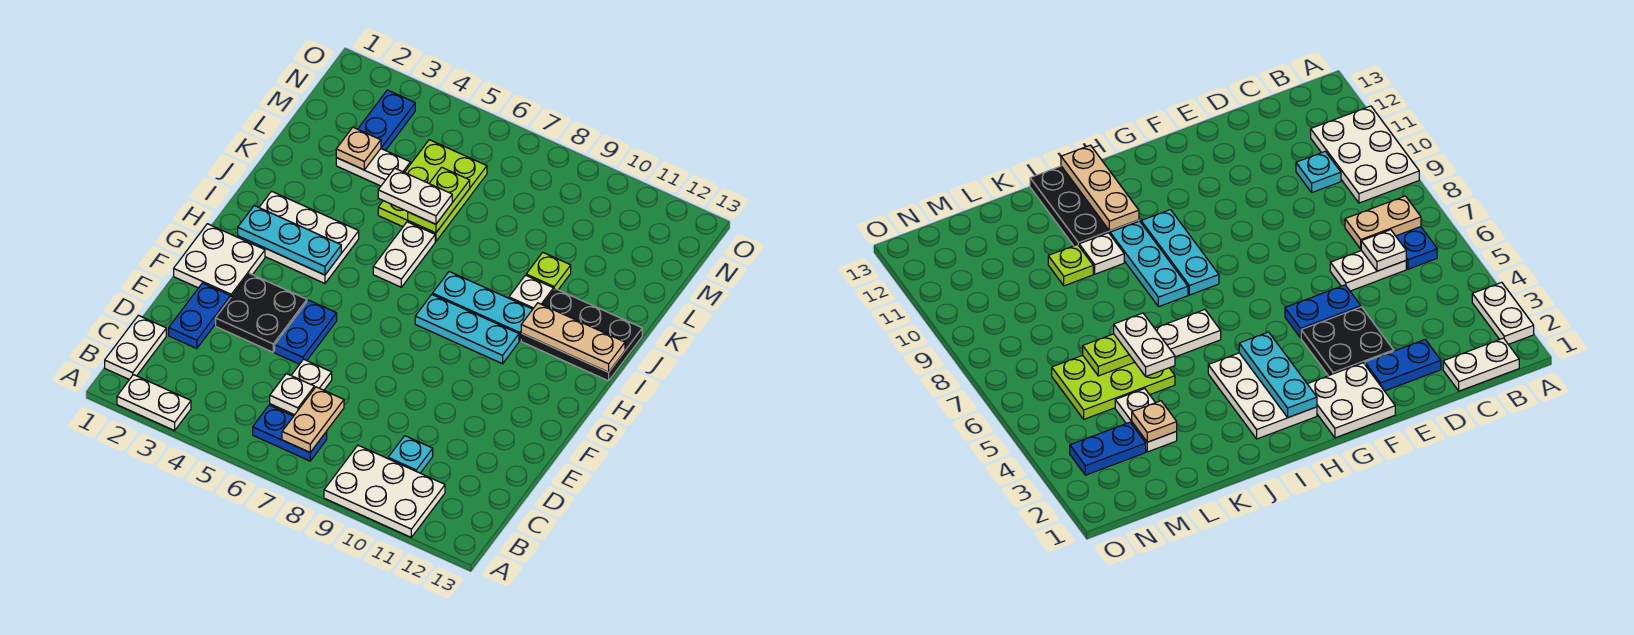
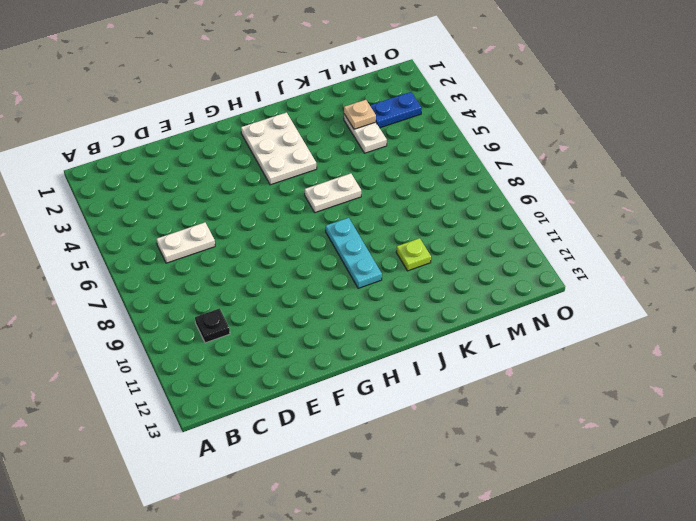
black plate C10 level 1 -> cyan plate C10 level 1
none -> white plate A2:A3 level 1
none -> white plate A9:B11 level 1
none -> white plate B1:C1 level 1

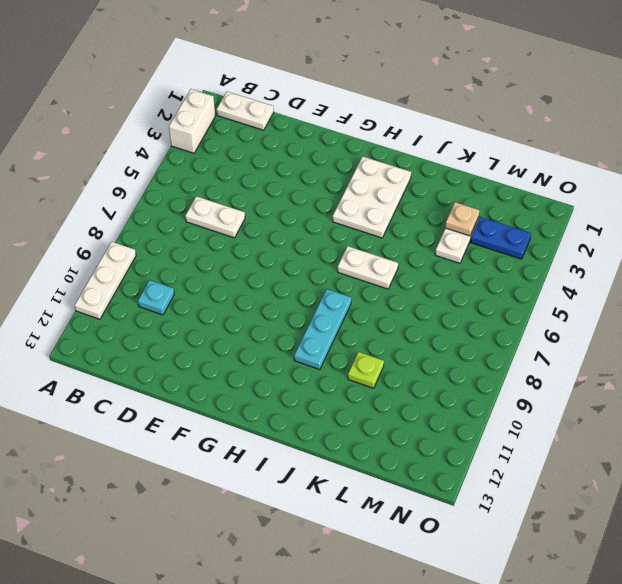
white brick A2:A3 level 1 -> white plate A2:A3 level 1
white plate A9:A11 level 1 -> white plate A9:B11 level 1
none -> blue plate B6:B7 level 1
none -> blue plate D2:E2 level 1
none -> black plate E3:F4 level 1

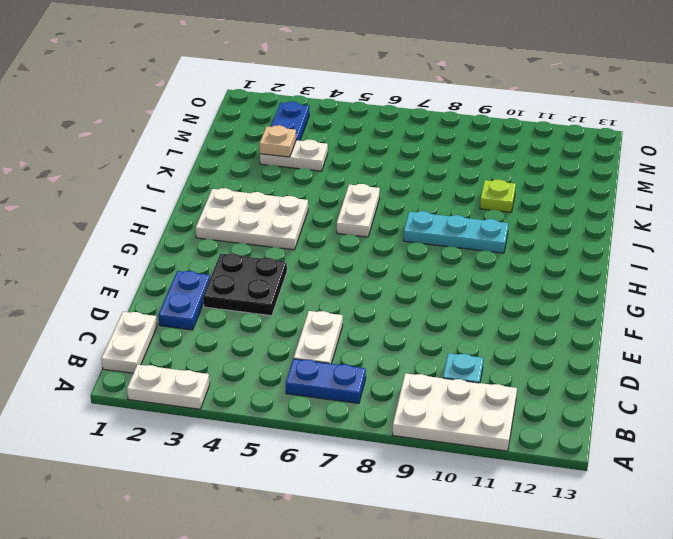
none -> blue plate E5:F5 level 1
none -> white plate F1:G2 level 1
none -> cyan plate H8:H10 level 1

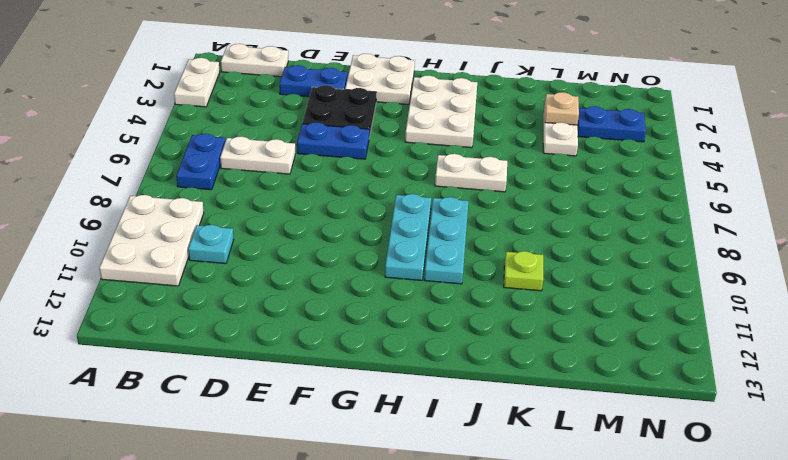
none -> black plate I11:J13 level 1
none -> white plate J10 level 1
none -> lime plate K5:M6 level 1

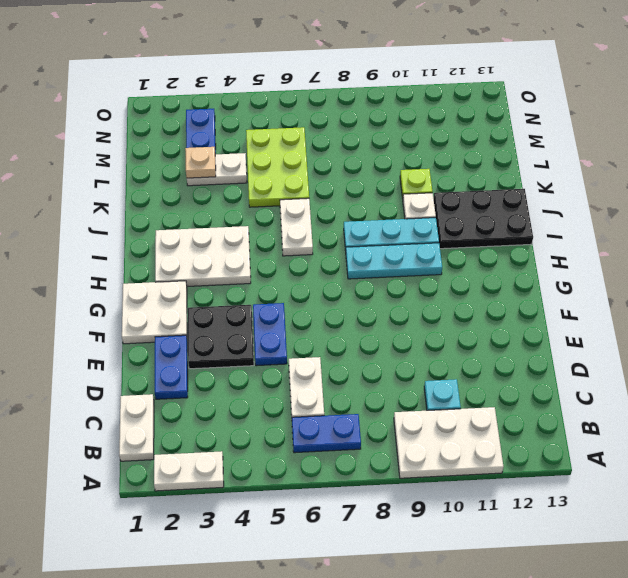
none -> tan plate B7:C7 level 2
none -> white plate C6 level 2
none -> cyan plate H2:H4 level 2

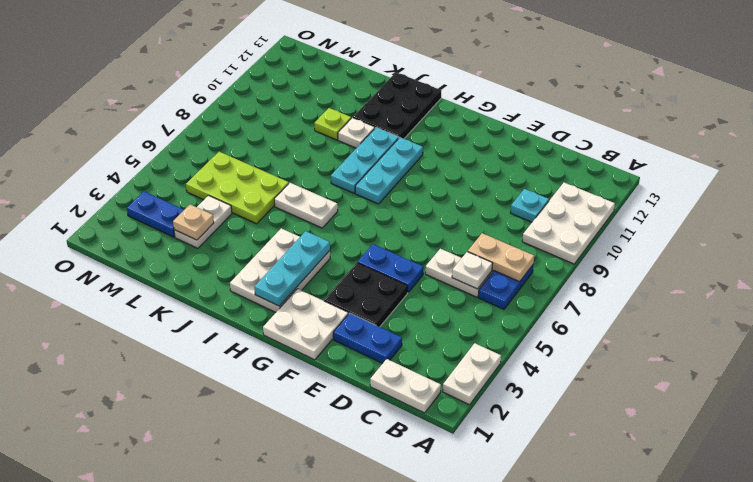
none -> tan plate I11:I13 level 2
none -> lime plate K6:L6 level 2
none -> white plate K5:K6 level 3

